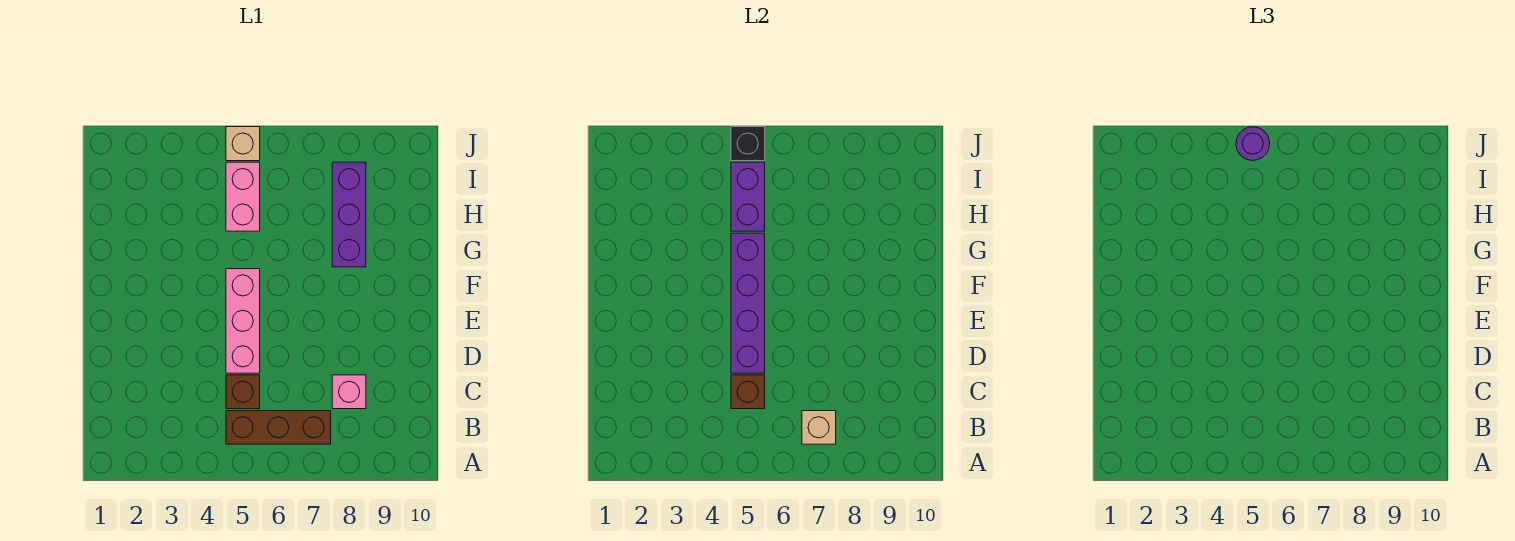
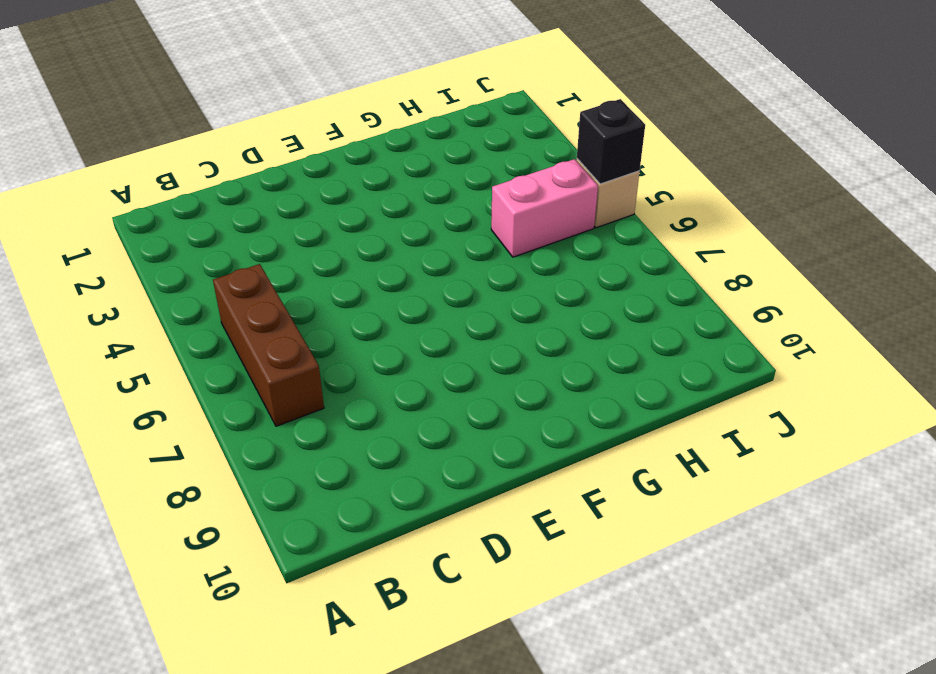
none -> brown brick C5 level 1
none -> pink brick C8 level 1
none -> pink brick D5:F5 level 1

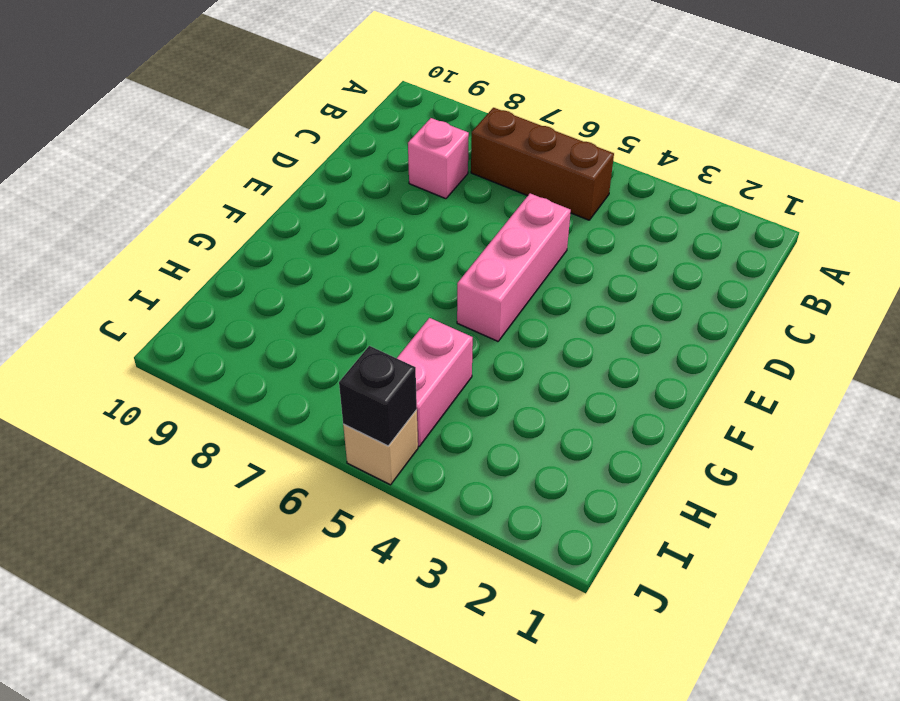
none -> brown brick C5 level 1
none -> purple brick G8:I8 level 1
none -> tan brick B7 level 2

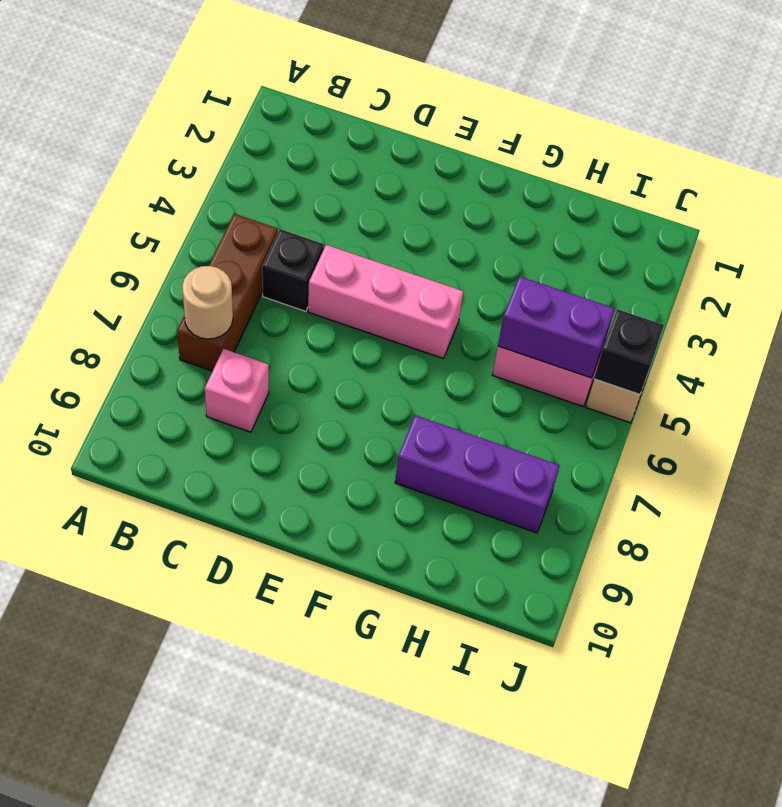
tan round brick B7 level 2 -> tan brick B7 level 2
black brick C5 level 1 -> brown brick C5 level 1
none -> brown brick C5 level 2
none -> purple brick D5:G5 level 2
none -> purple round brick J5 level 3

